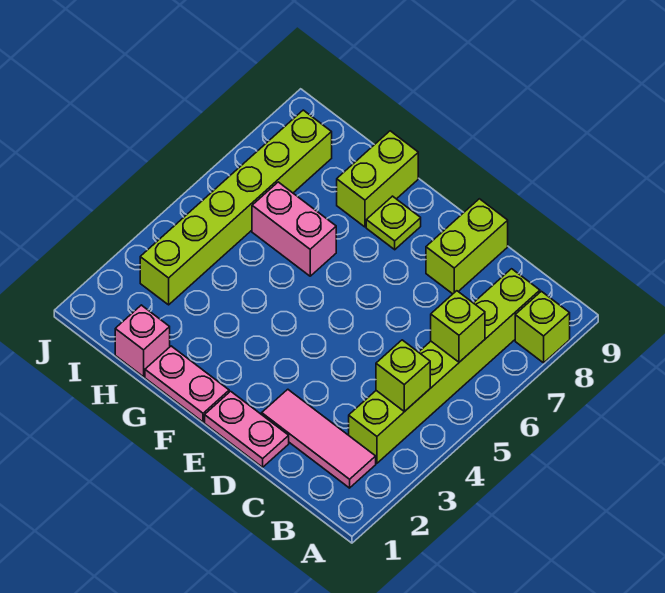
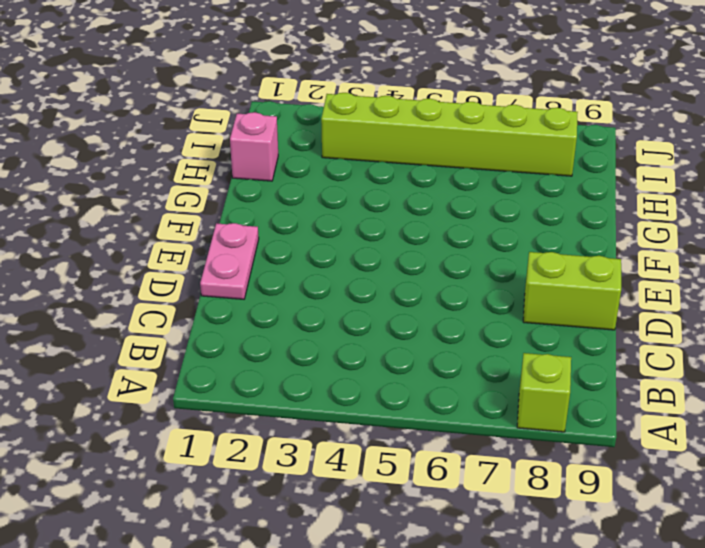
none -> pink tile B2:D2 level 1
none -> lime brick B3:B8 level 1
none -> pink plate F1:G1 level 1

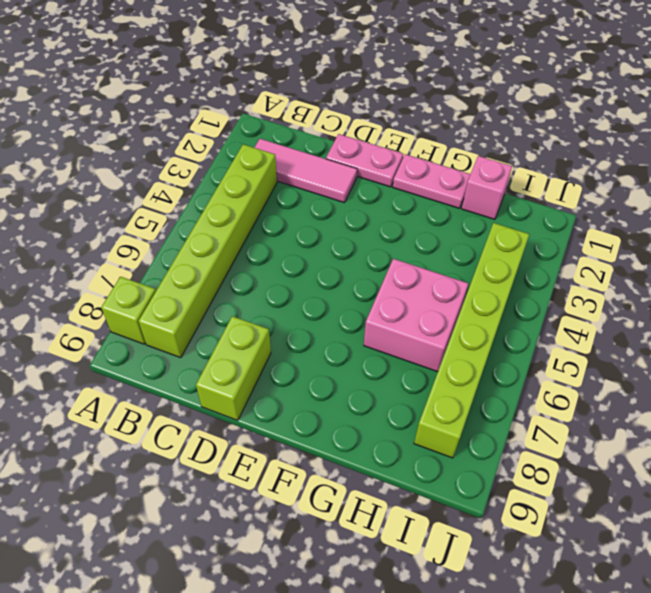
pink brick G5:H6 level 1 -> pink brick G6:H6 level 1
none -> lime plate F8 level 1
none -> lime brick G8:G9 level 1
none -> lime brick B4 level 2

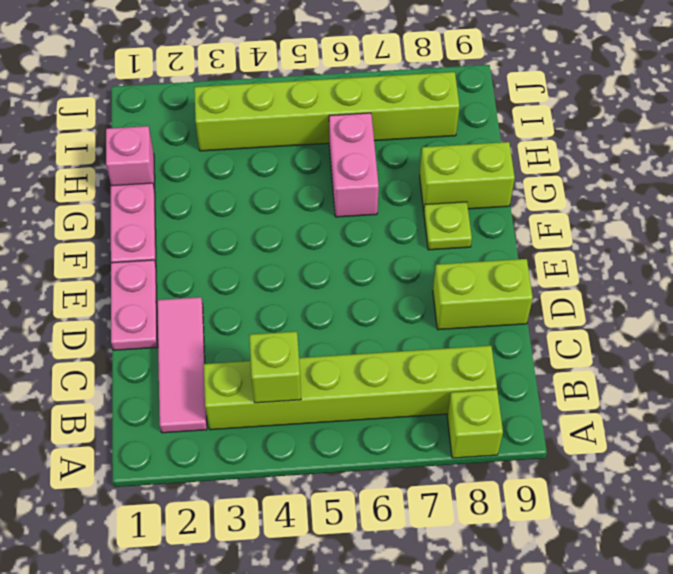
none -> lime brick B6 level 2

